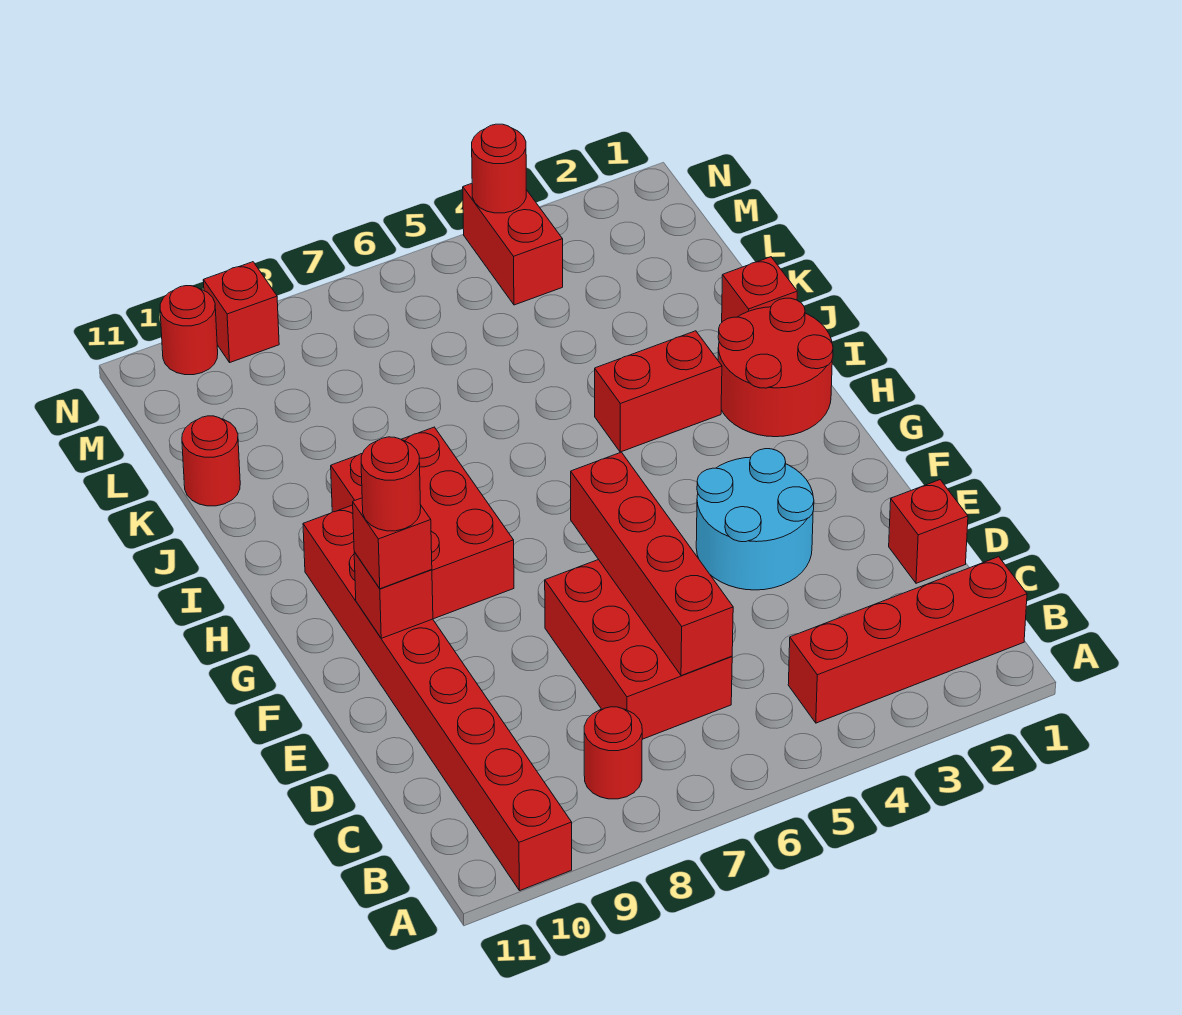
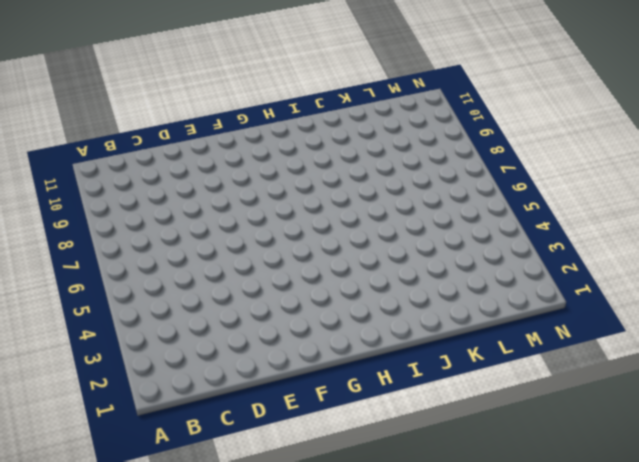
none -> red brick A10:H10 level 1
none -> red brick B1:B4 level 1
none -> red round brick B8 level 1

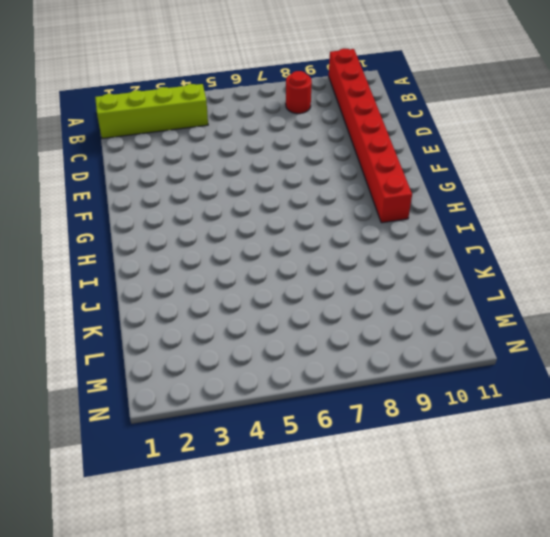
lime brick B1:B4 level 1 -> red brick B1:B4 level 1
none -> red brick C6:E7 level 1
none -> red brick D1 level 1
none -> cyan round brick E3:F4 level 1

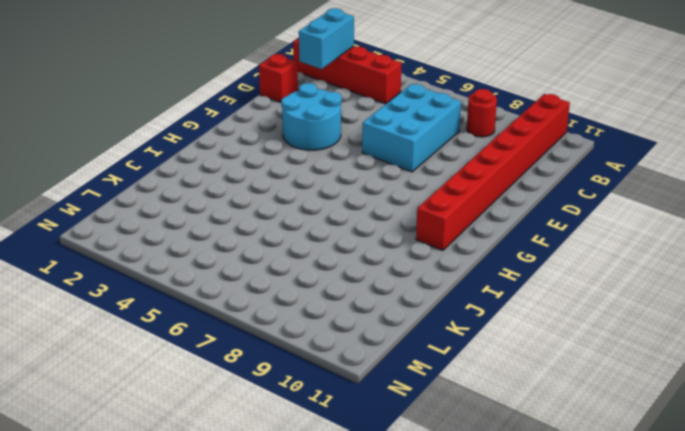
cyan brick B2:C2 level 2 -> none
cyan brick C6:E7 level 1 -> red brick C6:E7 level 1
none -> red brick G8:I9 level 1
none -> red round brick H1:I2 level 1
none -> red brick I3:I4 level 1

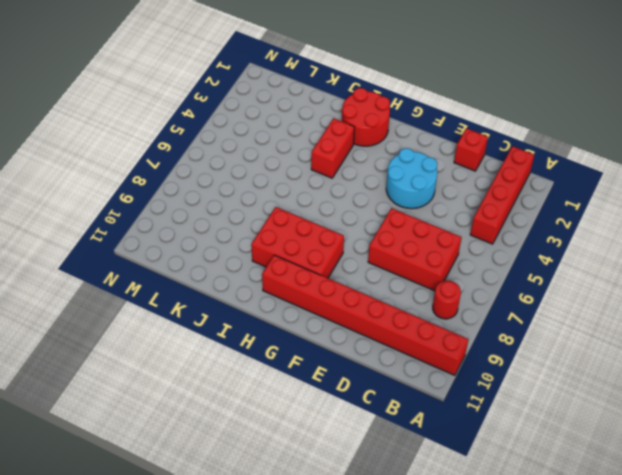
none -> red brick J1 level 1
none -> red round brick K11 level 1
none -> red brick M4:N4 level 1

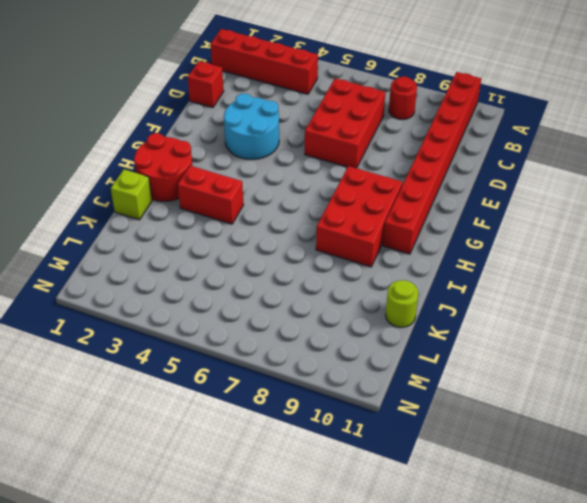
lime brick J1 level 1 -> red brick J1 level 1
lime round brick K11 level 1 -> red round brick K11 level 1
none -> red brick M4:N4 level 1
none -> red brick N9 level 1
none -> red round brick N10 level 1

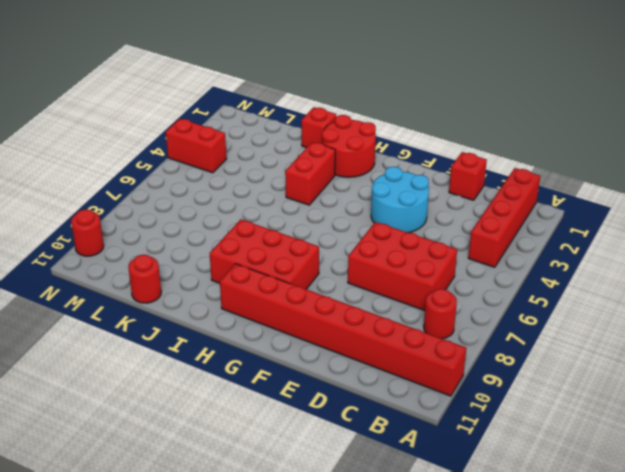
none -> red brick N9 level 1
none -> red brick C6:F6 level 2
none -> red brick F10 level 2

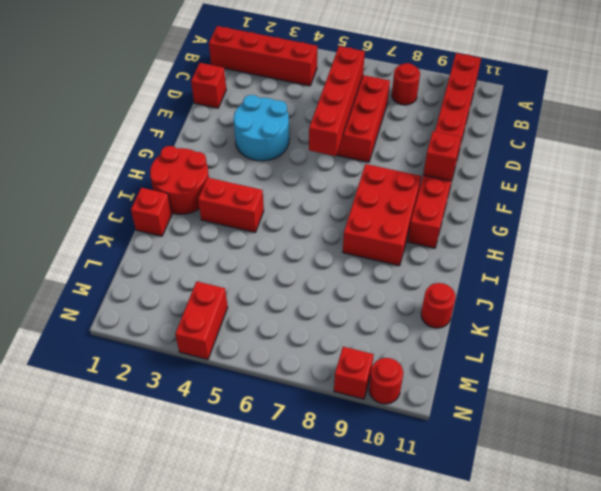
none -> red round brick N4 level 2
none -> red brick F10 level 3
none -> red round brick F10 level 4

